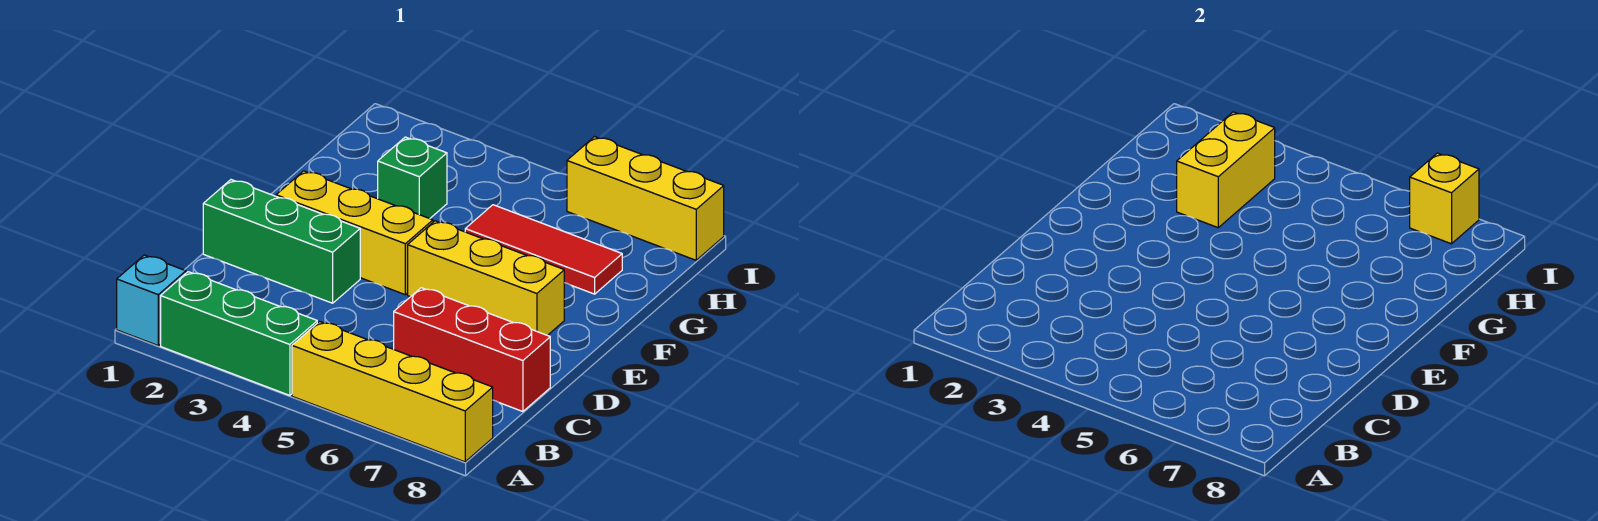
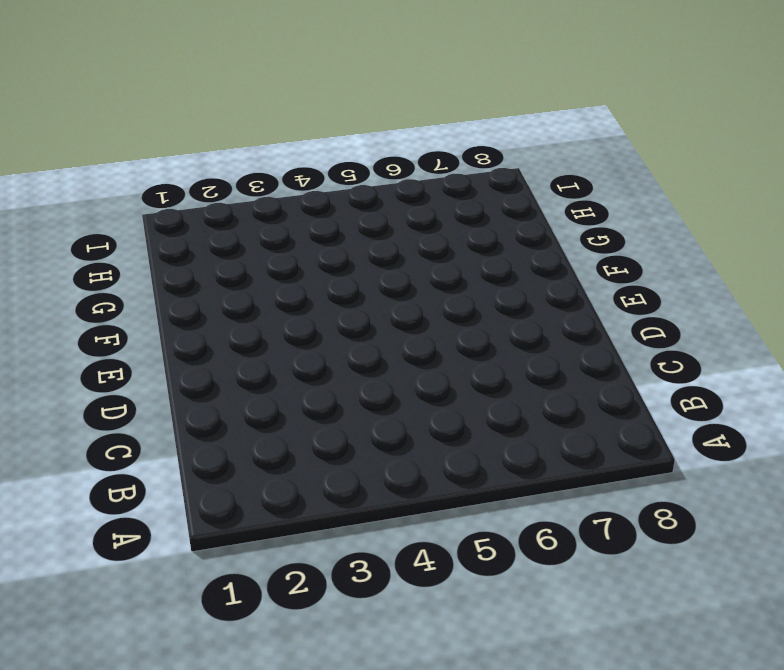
none -> cyan brick A1 level 1
none -> green brick A2:A4 level 1
none -> yellow brick A5:A8 level 1

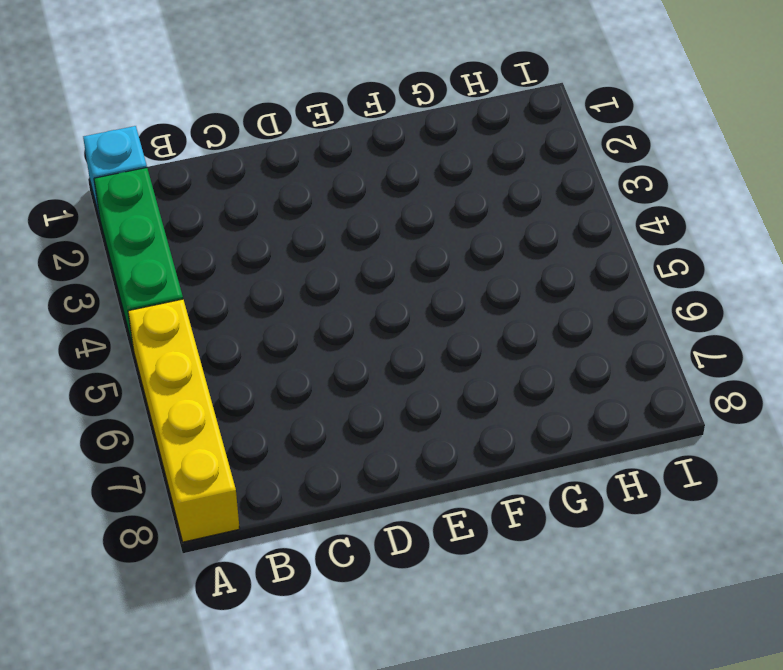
none -> red brick C6:C8 level 1
none -> green brick D1:D3 level 1
none -> yellow brick E2:E4 level 1

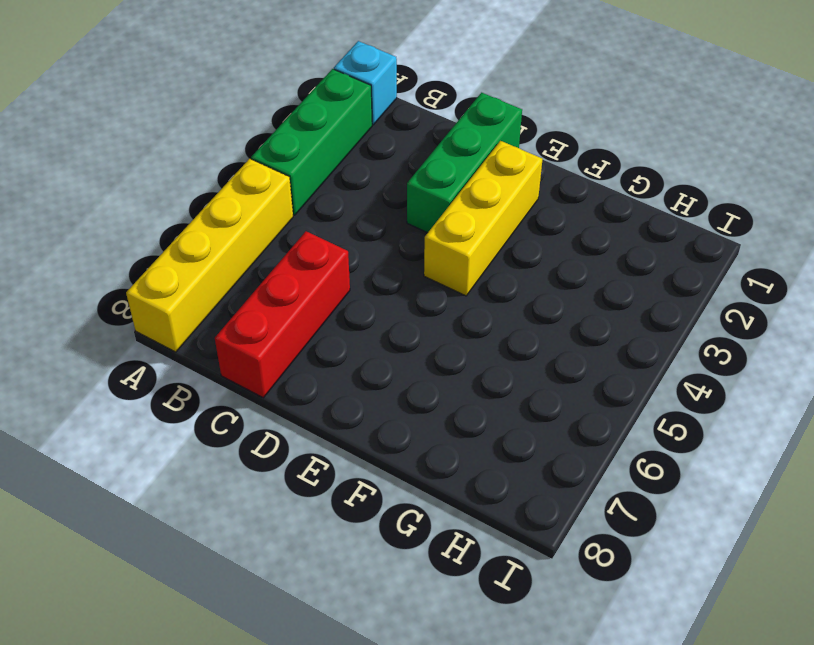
none -> yellow brick E5:E7 level 1
none -> green brick G3 level 1
none -> red tile G5:G7 level 1

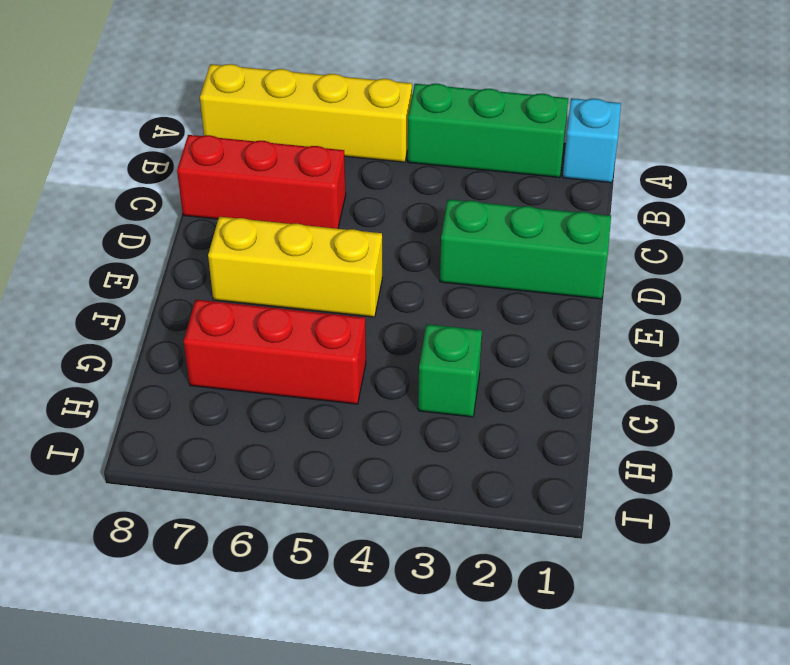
red brick G5:G7 level 1 -> red tile G5:G7 level 1
none -> yellow brick E2:E4 level 1
none -> yellow brick I6:I8 level 1
none -> yellow brick G3:H3 level 2

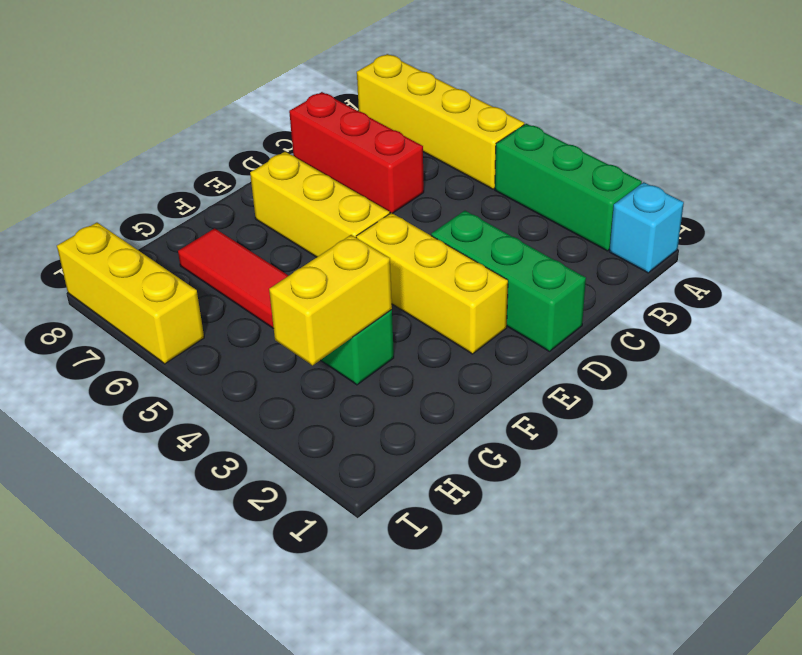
none -> yellow brick I7 level 2

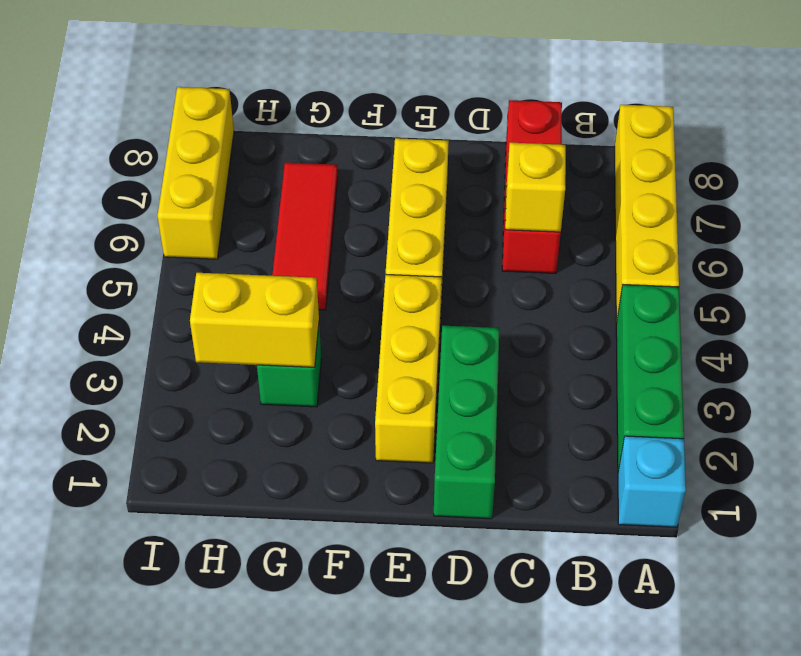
yellow brick C6 level 2 -> yellow brick I7 level 2

